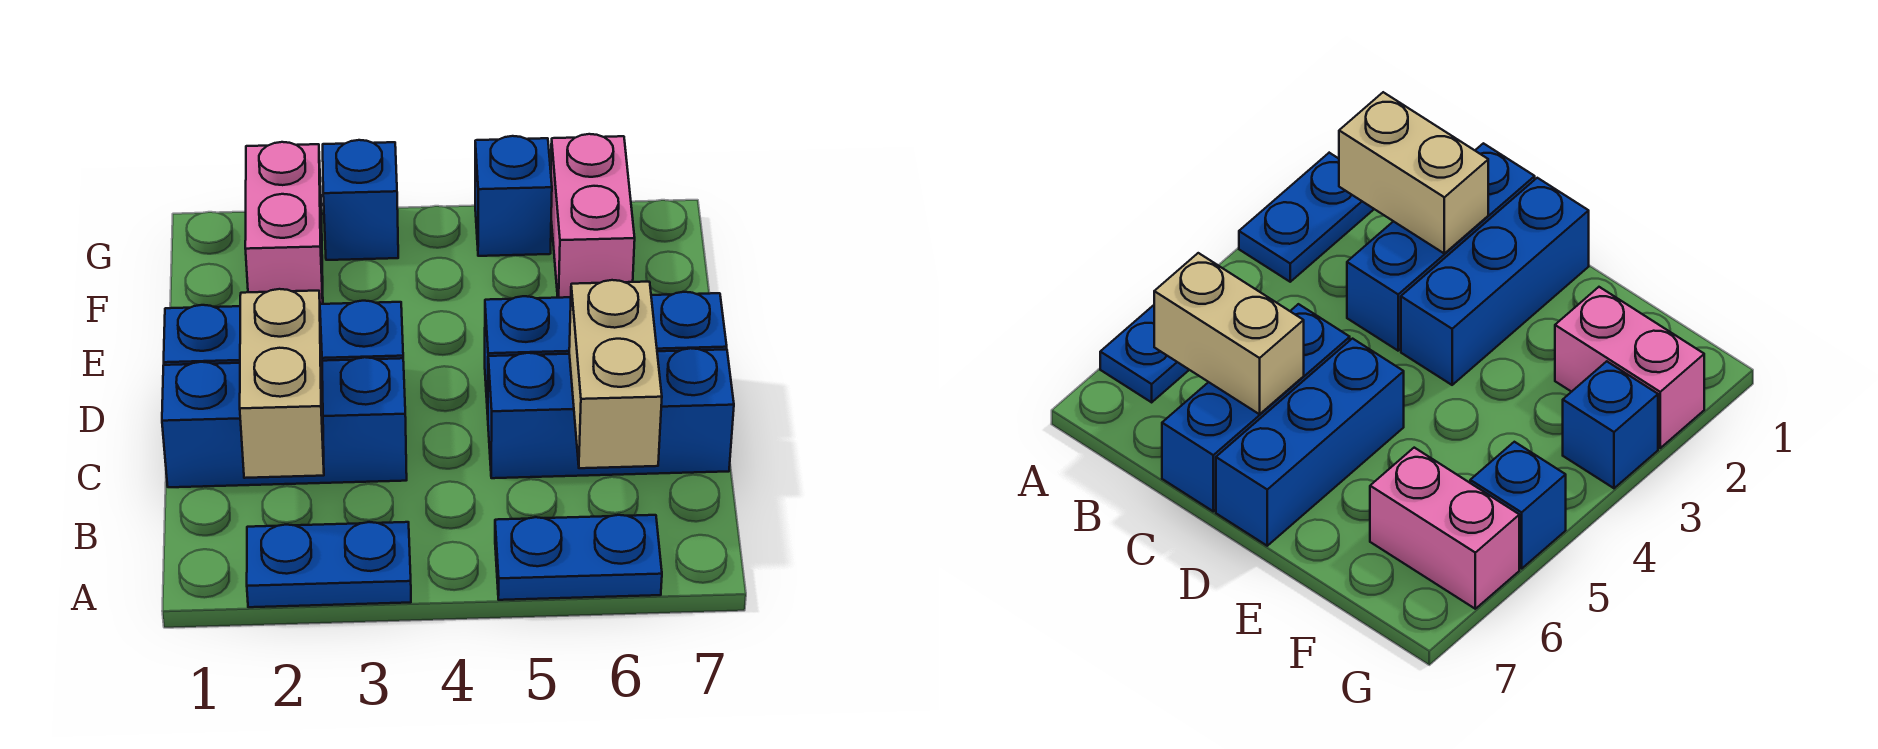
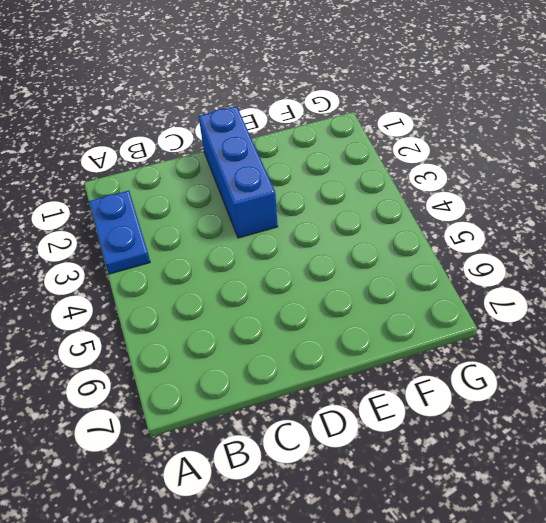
none -> blue plate A5:A6 level 1
none -> blue brick C1:C3 level 1
none -> blue brick C5:C7 level 1

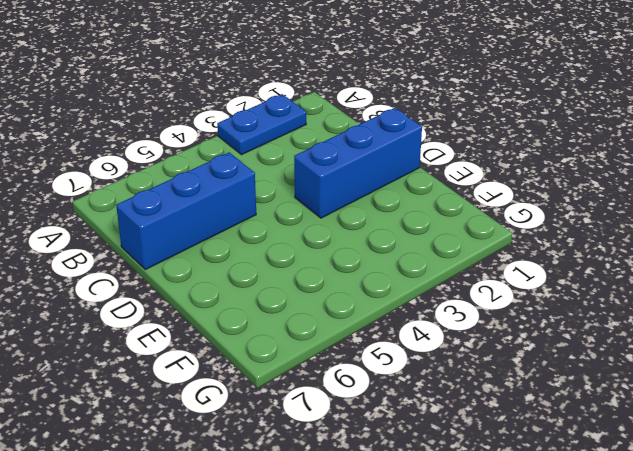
none -> blue plate A5:A6 level 1
none -> blue brick C1:C3 level 1
none -> blue brick D5:D7 level 1

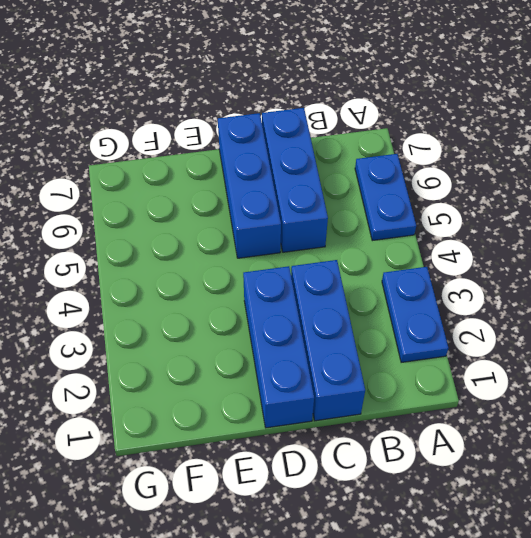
none -> pink brick F2:G2 level 1
none -> pink brick F6:G6 level 1
none -> blue brick G3 level 1

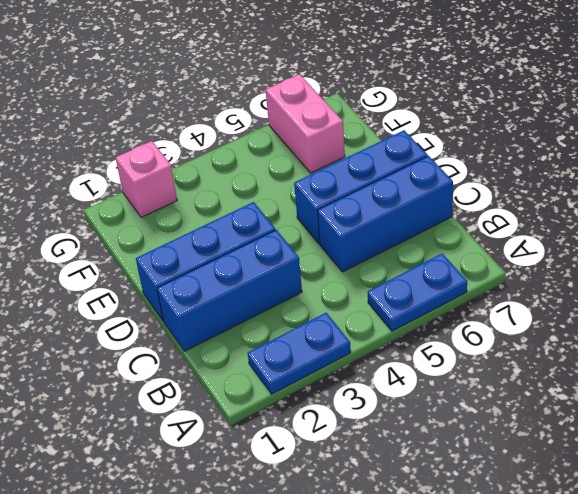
pink brick G2 level 1 -> pink brick F2:G2 level 1
none -> blue brick G3 level 1
none -> blue brick G5 level 1
none -> tan brick B2:C2 level 2

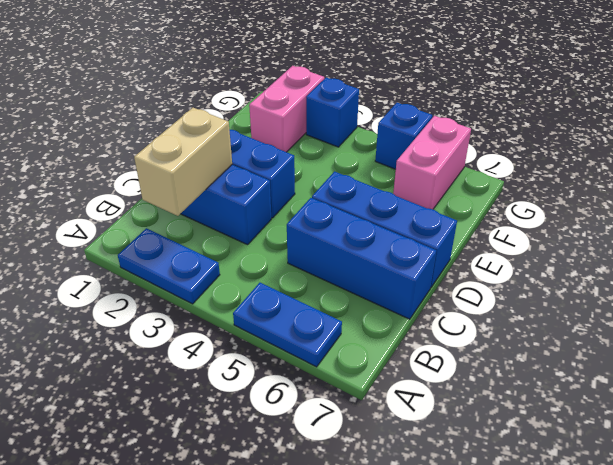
none -> tan brick B6:C6 level 2

